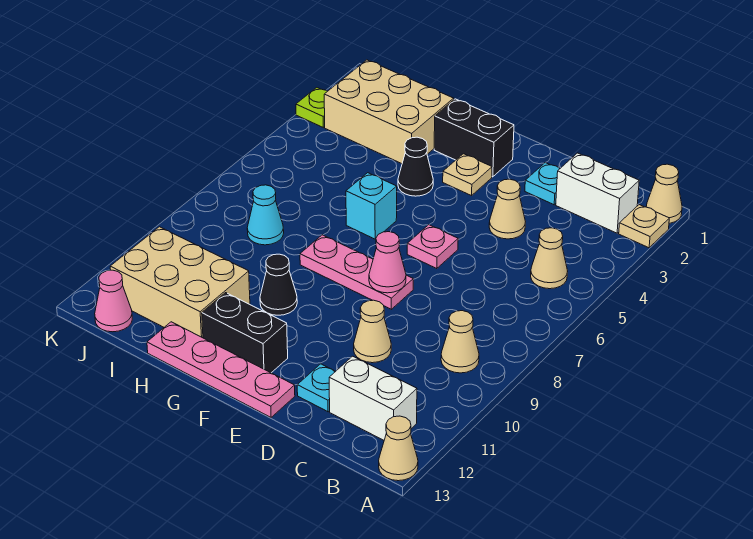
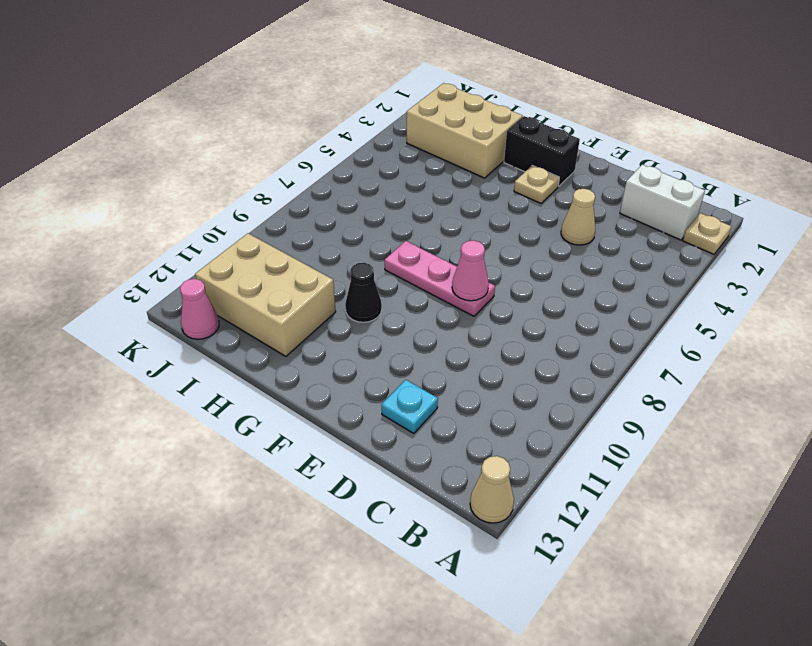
none -> tan cone A1 level 1
none -> tan cone B5 level 1
none -> tan cone B9 level 1

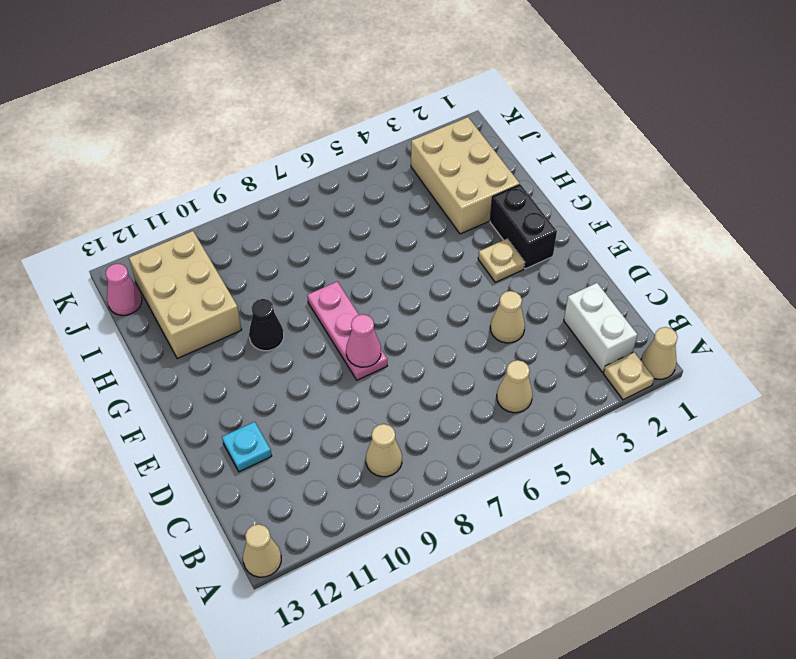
none -> white brick B12:C12 level 1
none -> cyan plate D2 level 1
none -> tan cone D10 level 1

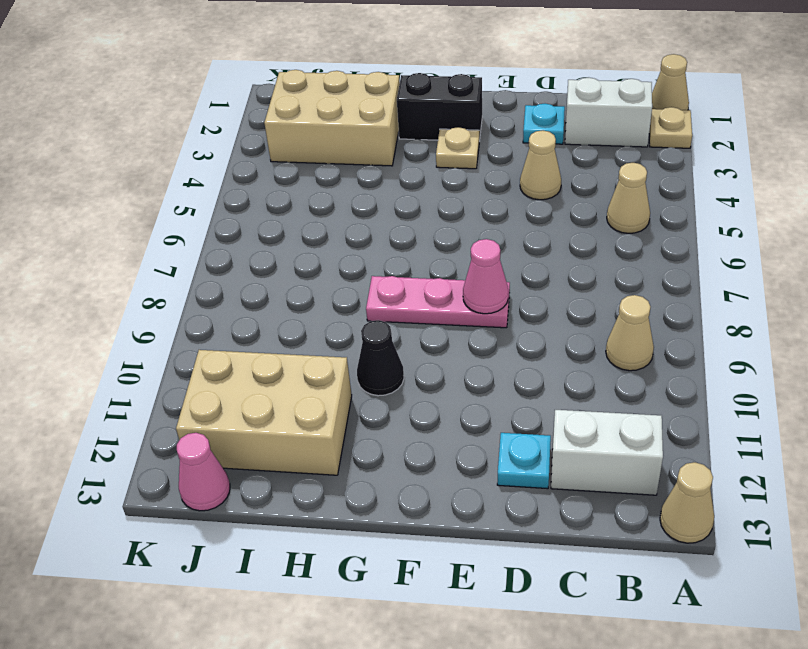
none -> tan cone D10 level 1
none -> pink plate E6 level 1
none -> pink plate E13:H13 level 1

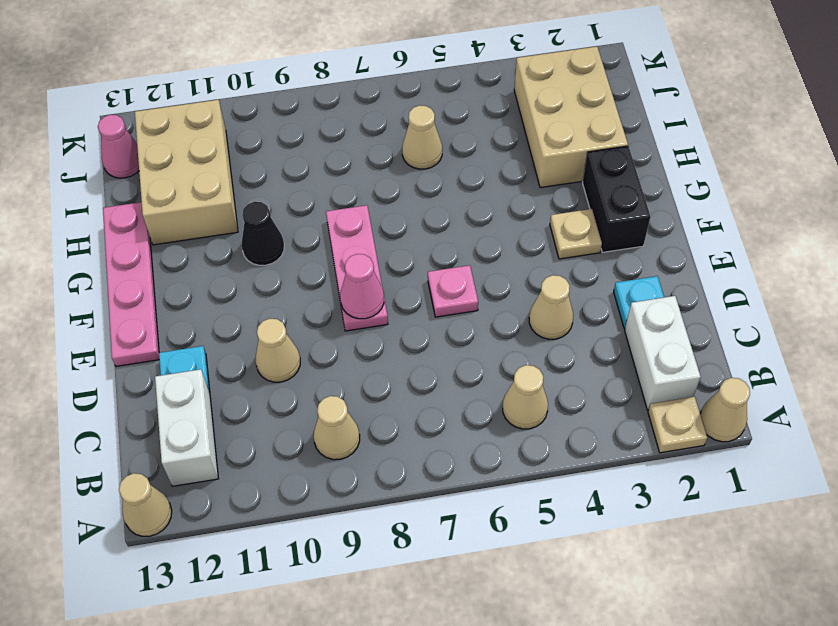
tan cone I6 level 1 -> none
none -> black brick F12:G12 level 1
none -> black cone G4 level 1
none -> cyan brick G6 level 1

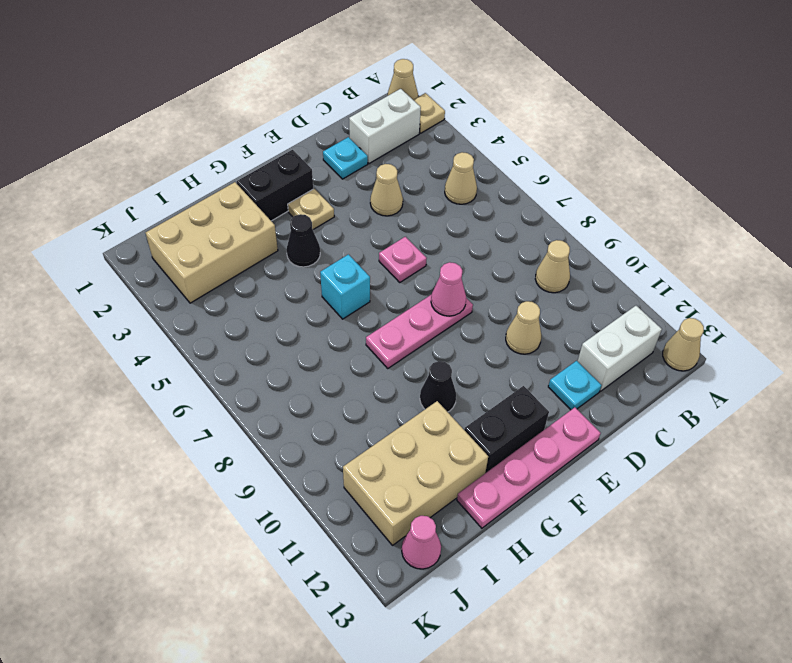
none -> cyan cone I8 level 1
none -> lime plate K3 level 1

